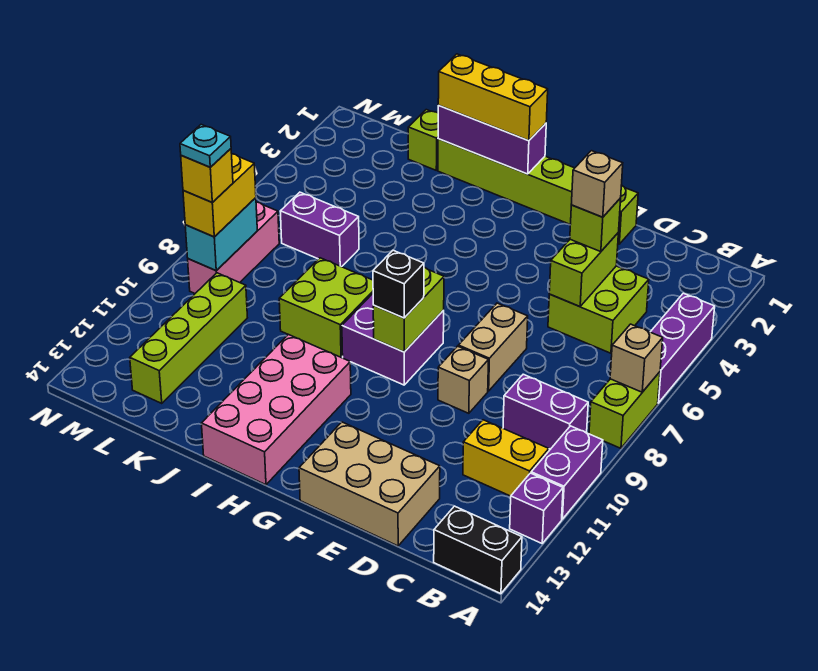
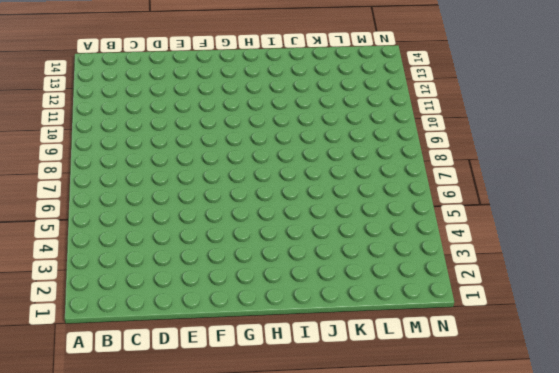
none -> purple brick A4:A6 level 1
none -> lime brick A7:A8 level 1
none -> purple brick A10:A11 level 1
none -> purple brick A12 level 1

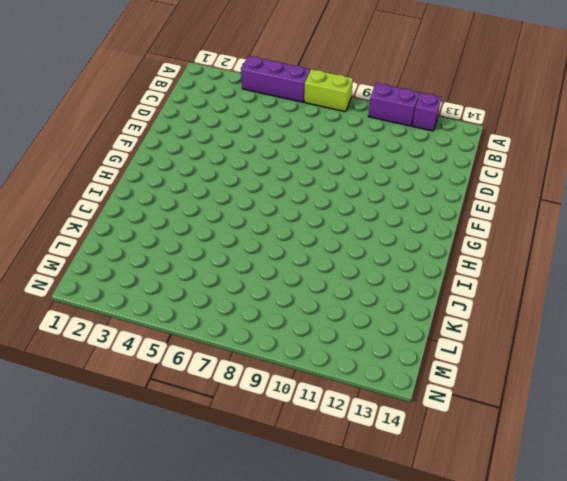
none -> black brick A14:B14 level 1
none -> purple brick B9:C9 level 1
none -> yellow brick B11:C11 level 1
none -> lime brick C4:D5 level 1

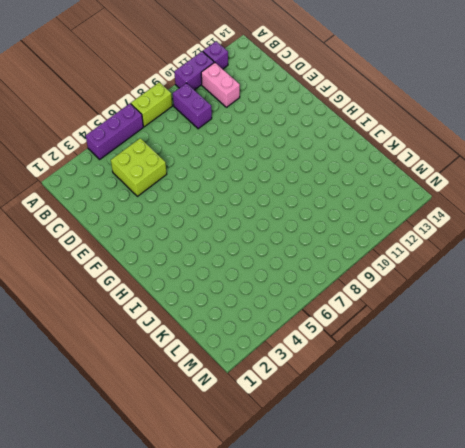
pink brick B11:C11 level 1 -> yellow brick B11:C11 level 1
none -> black brick A14:B14 level 1
none -> tan brick D13:F14 level 1
none -> lime brick E1:J1 level 1
none -> tan brick E7:E8 level 1

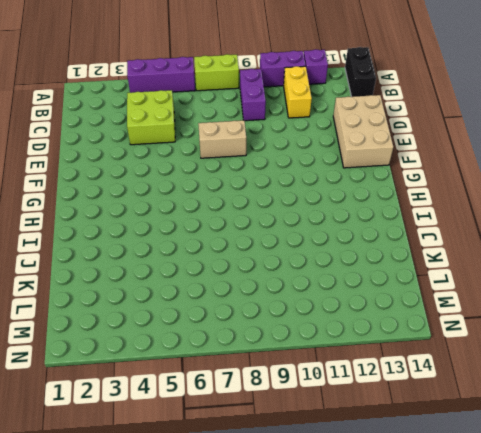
none -> lime brick E1:J1 level 1
none -> tan brick E9 level 1
none -> purple brick G8:H9 level 1
none -> pink brick H11:I14 level 1

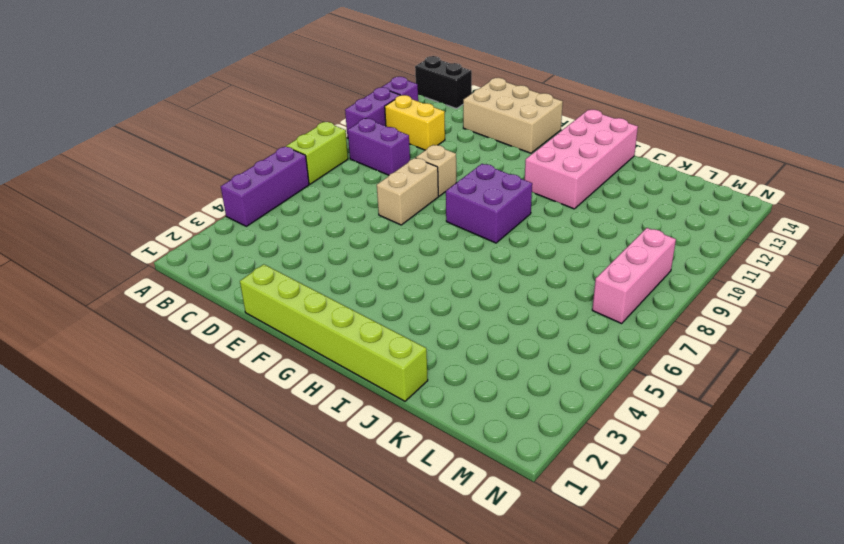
none -> lime brick C4:D5 level 1
none -> lime brick I8:J9 level 1
none -> lime brick K1 level 1
none -> purple brick K6:L6 level 1

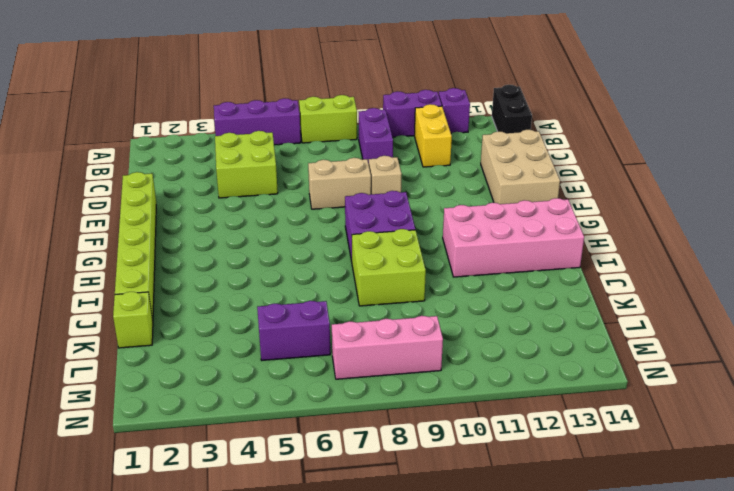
purple brick L5:L6 level 1 -> purple brick K6:L6 level 1
none -> lime brick L10:L13 level 1
none -> tan brick A7 level 2
none -> lime brick D4:D5 level 2
none -> lime brick G8:G9 level 2

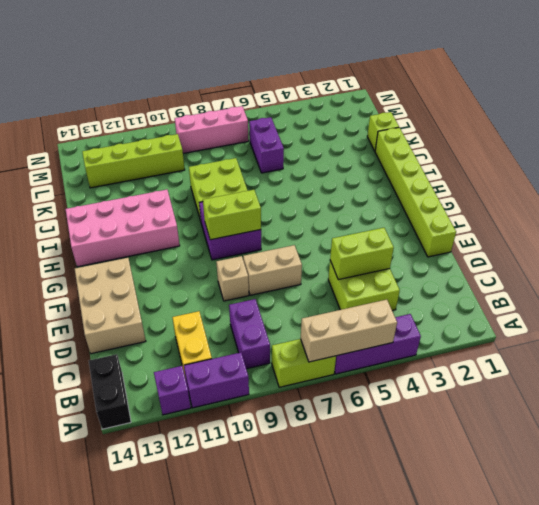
tan brick A5:A7 level 2 -> tan brick A7 level 2
none -> purple brick H1:J1 level 2
none -> cyan brick M8:M9 level 2
none -> lime brick D4 level 3
none -> black brick G9 level 3

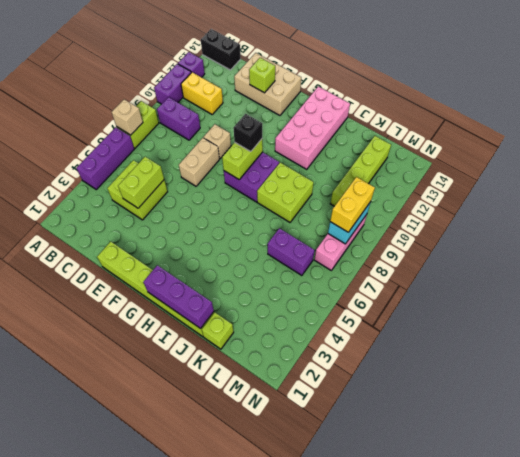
lime brick E13 level 2 -> lime brick D4 level 3
none -> yellow brick H1:J1 level 3
none -> tan brick D4 level 4
none -> yellow brick M9 level 4
none -> cyan plate M9 level 5

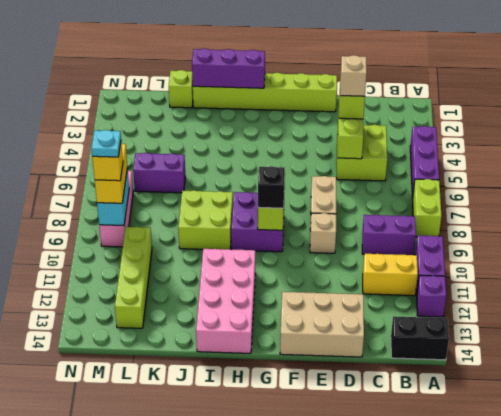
none -> tan brick A7 level 2
none -> yellow brick H1:J1 level 3

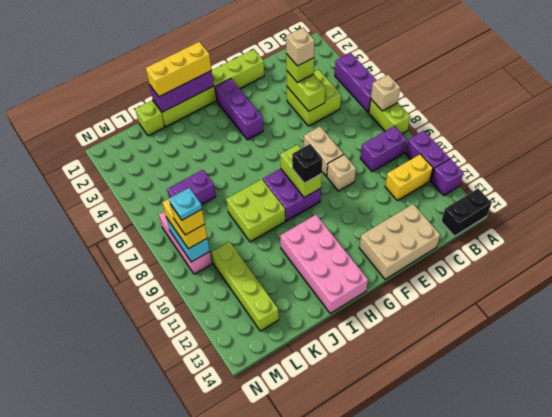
purple brick G2:G4 level 1 -> none

